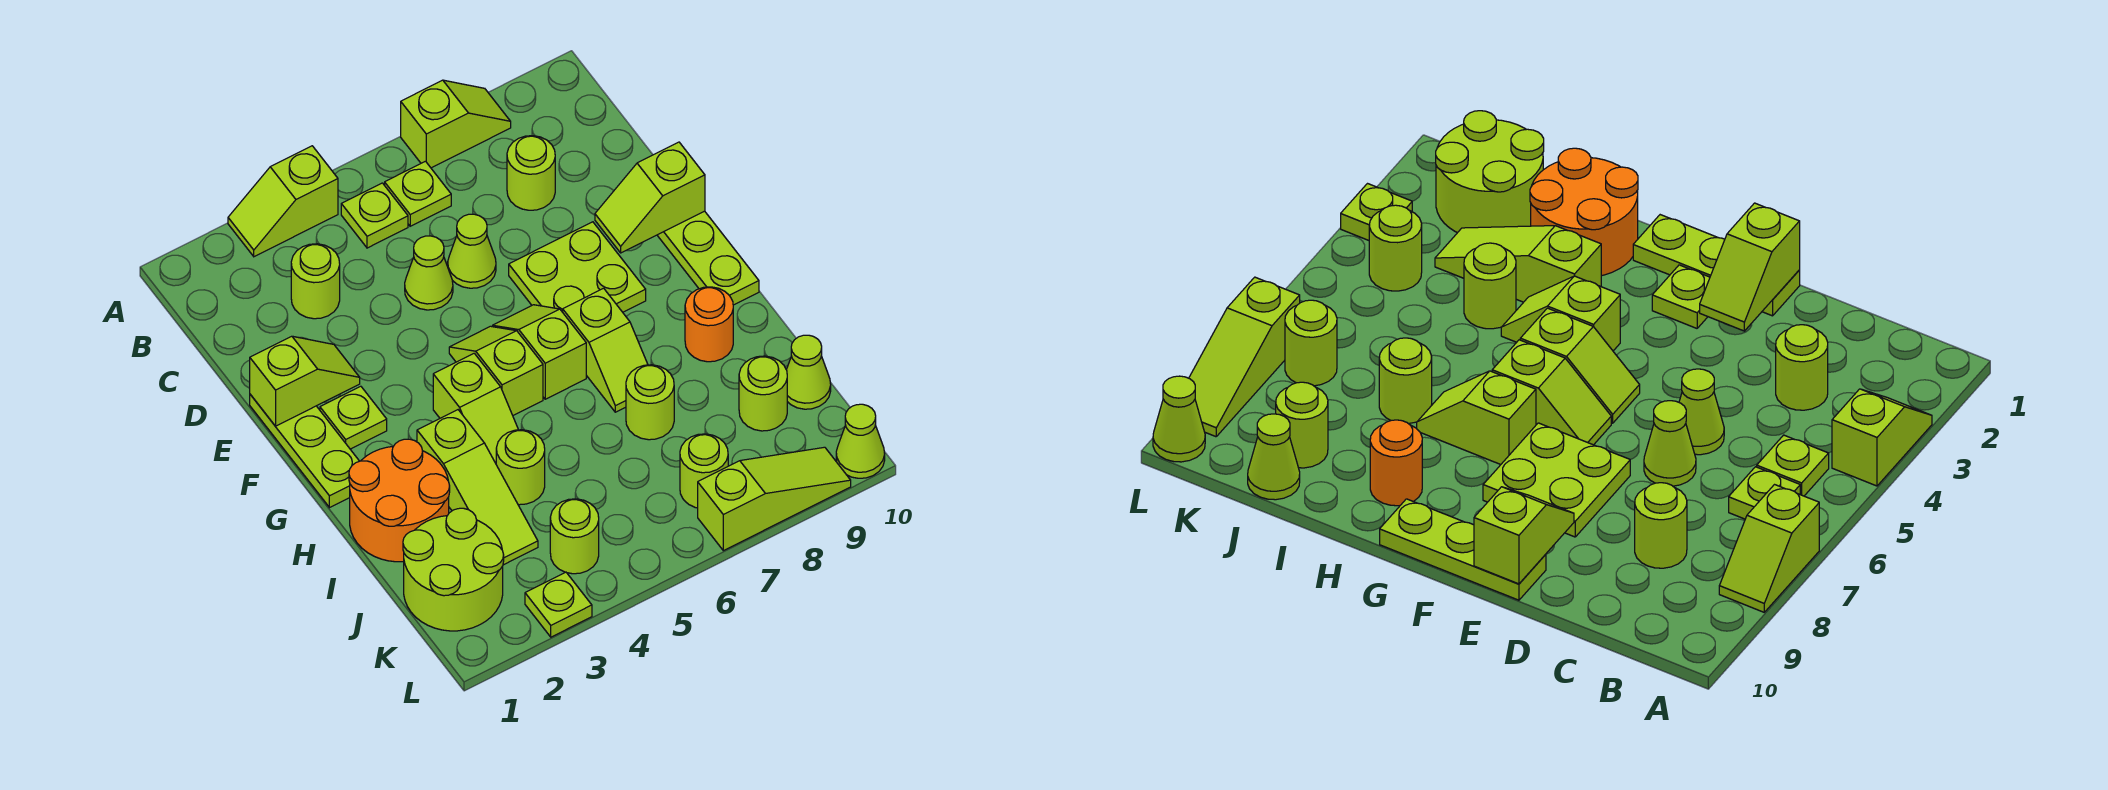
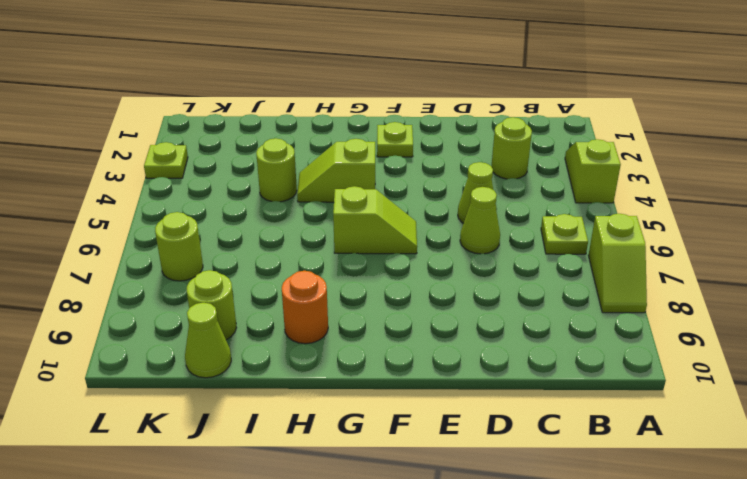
none -> lime plate B5 level 1
none -> lime round brick C8 level 1
none -> lime plate E1:G1 level 1
none -> lime plate E7:F8 level 1

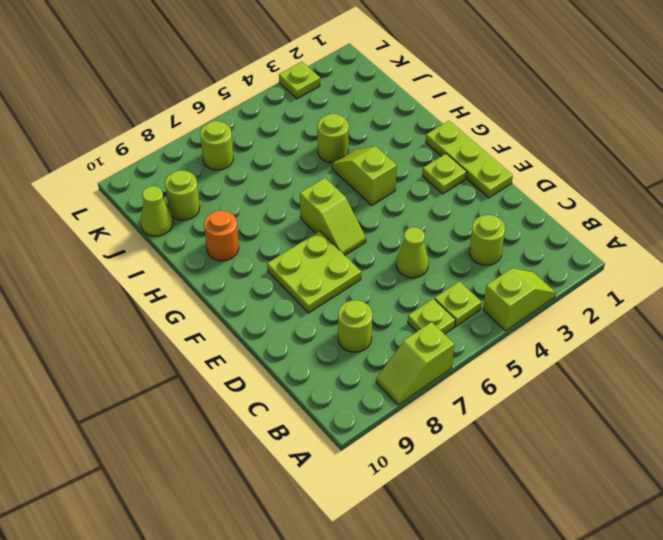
none -> lime cone D6 level 1
none -> lime plate E10:G10 level 1
none -> lime slope F5:G5 level 1 top G
none -> lime slope G7:H7 level 1 top G

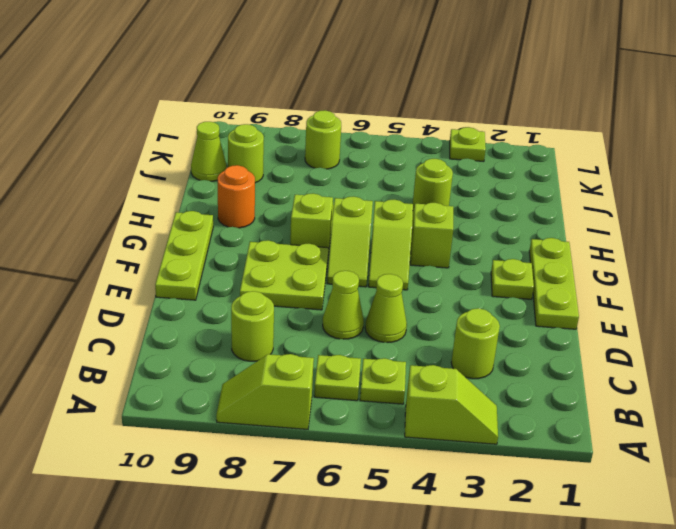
none -> orange round brick H1:I2 level 1
none -> lime slope H3:J3 level 1 top H
none -> lime round brick I7 level 1
none -> lime round brick J1:K2 level 1

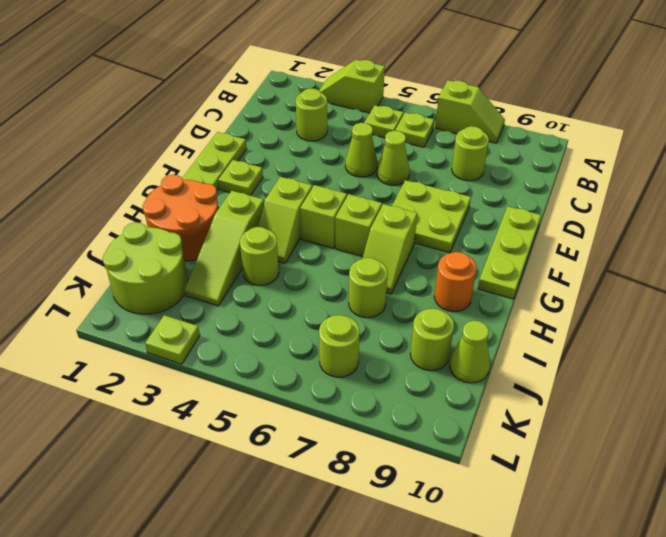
none -> lime round brick K4 level 1
none -> lime slope L7:L9 level 1 top 7
none -> lime cone L10 level 1
none -> lime slope E1:E2 level 2 top 1

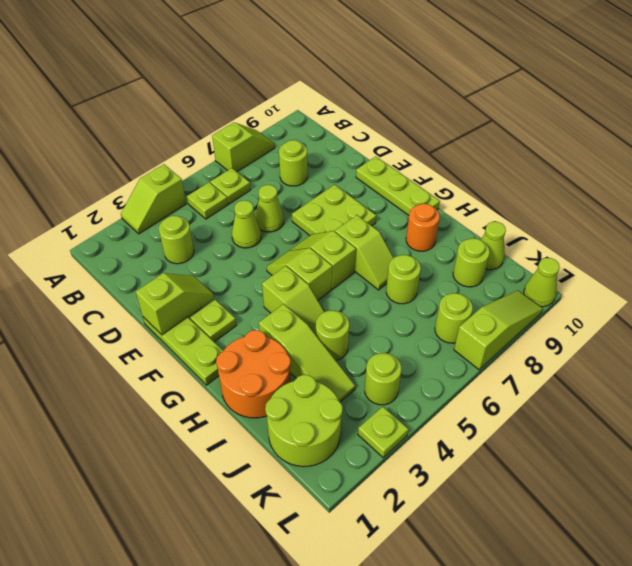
none -> lime slope E9:E10 level 2 top 10

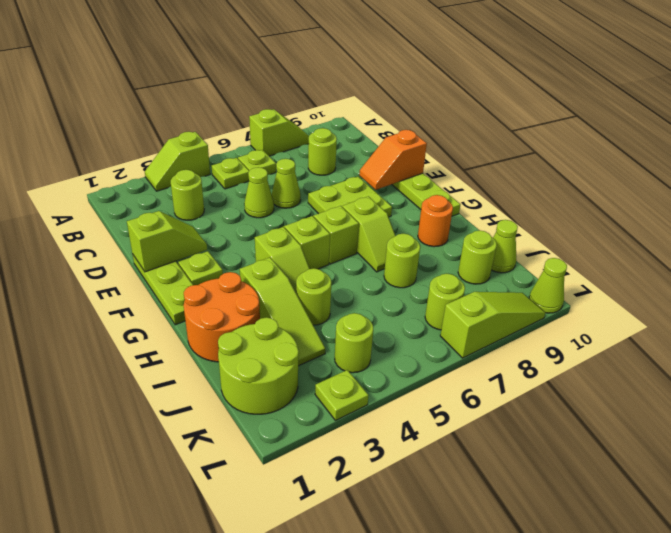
orange slope E9:E10 level 2 top 10 -> lime slope E9:E10 level 2 top 10

